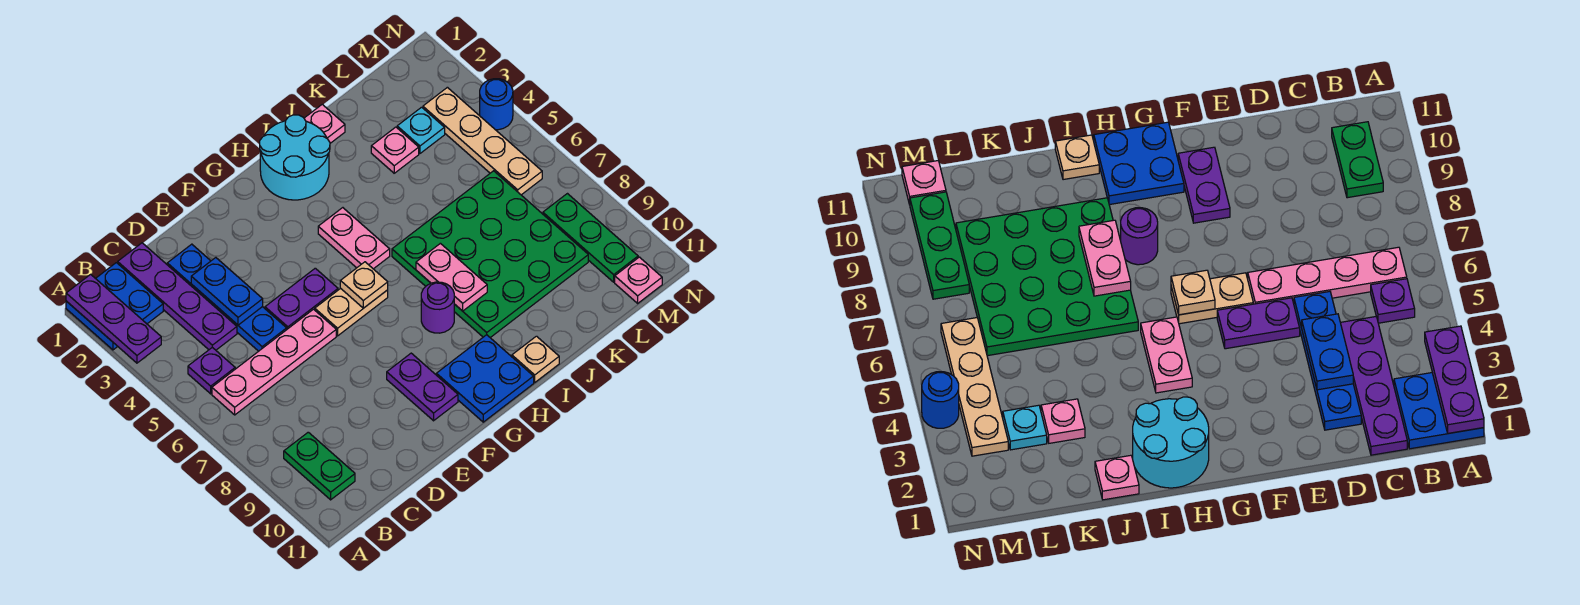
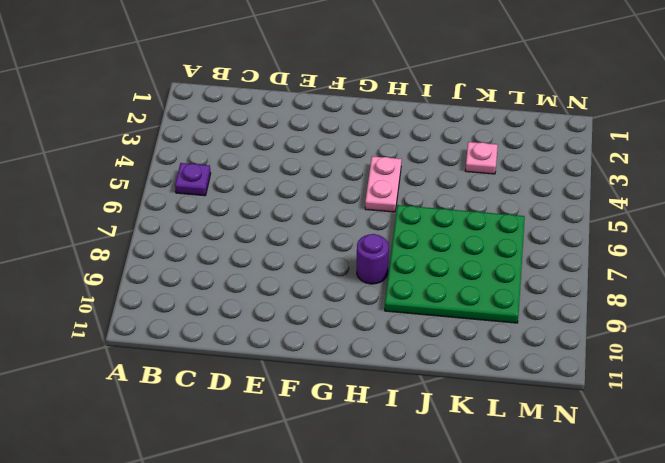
none -> blue plate A1:B2 level 1
none -> pink plate B6:E6 level 1
none -> green plate B9:B10 level 1

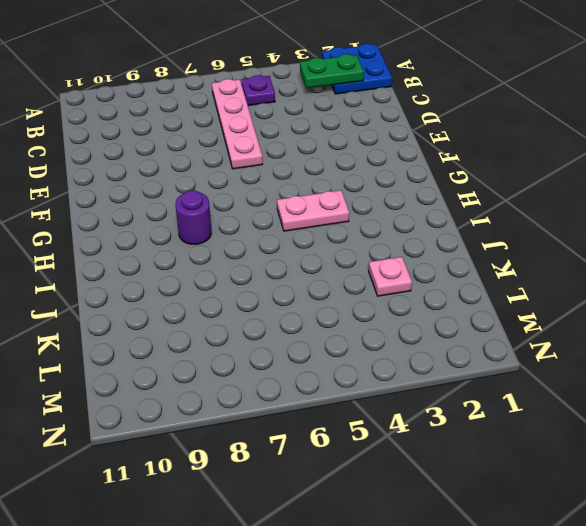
green plate B2:B3 level 2 -> green plate B9:B10 level 1
none -> purple plate C1:C4 level 1
none -> blue plate D2:D5 level 1
none -> purple plate E5:F5 level 1

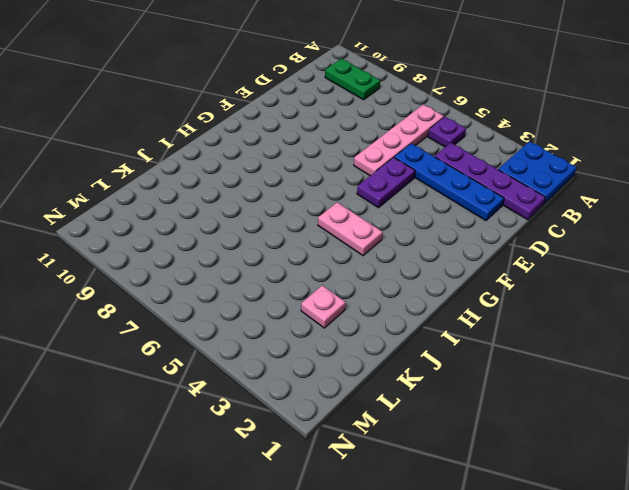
none -> tan plate F6:G6 level 1
none -> purple plate F9:F10 level 1
none -> blue plate G10:H11 level 1

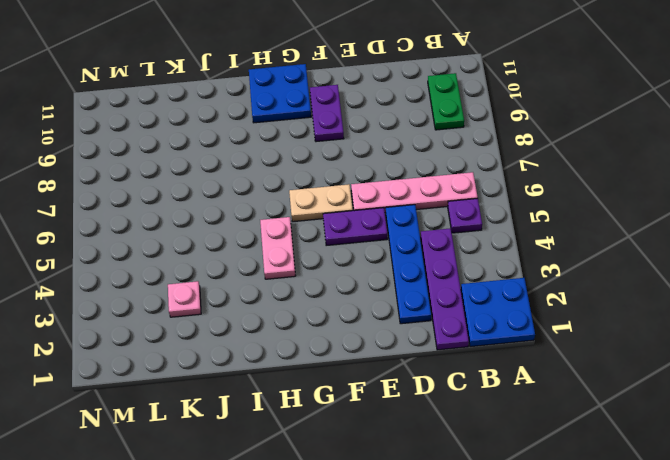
none -> cyan round brick H1:I2 level 1
none -> purple round brick H8 level 1
none -> green plate I6:L9 level 1

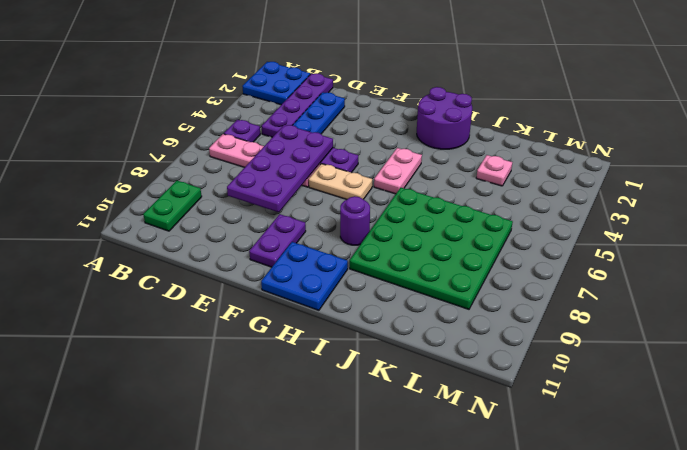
purple plate D5:E8 level 2 -> none
purple round brick H1:I2 level 1 -> cyan round brick H1:I2 level 1
none -> tan plate I11 level 1
none -> pink plate J1 level 1
none -> cyan plate L3 level 1

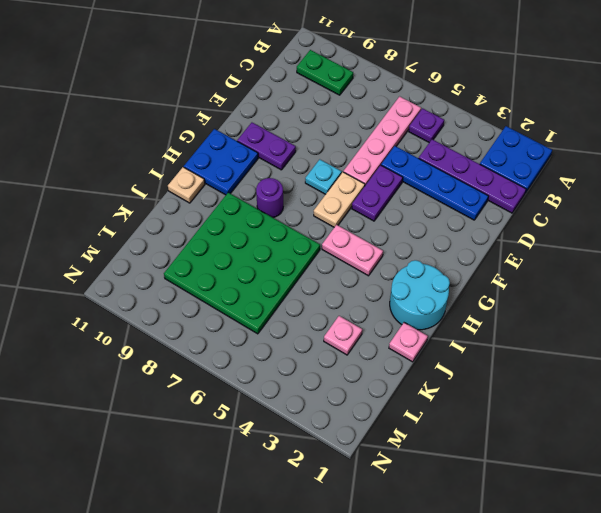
cyan plate F7 level 1 -> cyan plate L3 level 1
none -> tan plate M3:M6 level 1
none -> green plate M8:M10 level 1
none -> pink plate M11 level 1

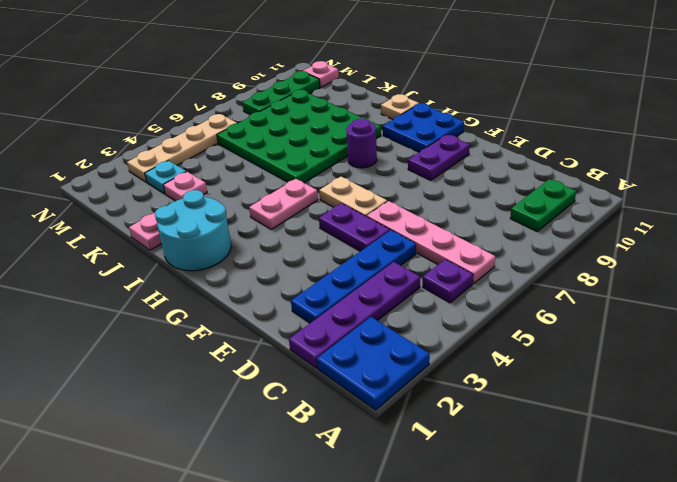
none -> blue round brick N4 level 1
none -> purple plate A1:A3 level 2
none -> blue plate D3:D4 level 2

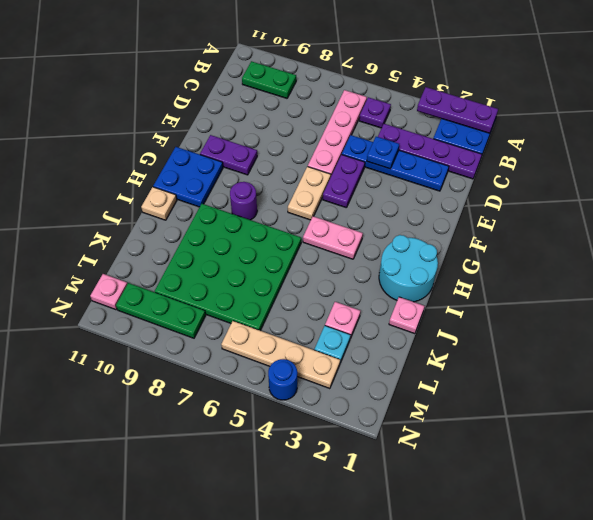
blue plate D4 level 2 -> blue plate D3:D4 level 2
none -> tan plate G6 level 2
none -> pink plate I7:I8 level 2

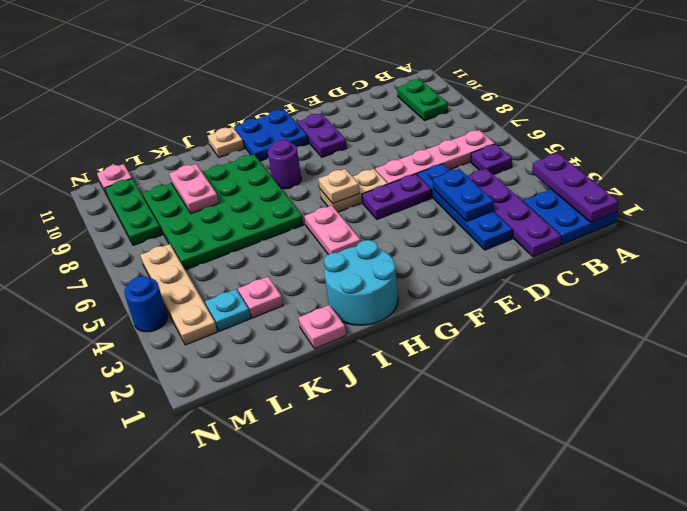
pink plate K8:K9 level 2 -> pink plate I7:I8 level 2

